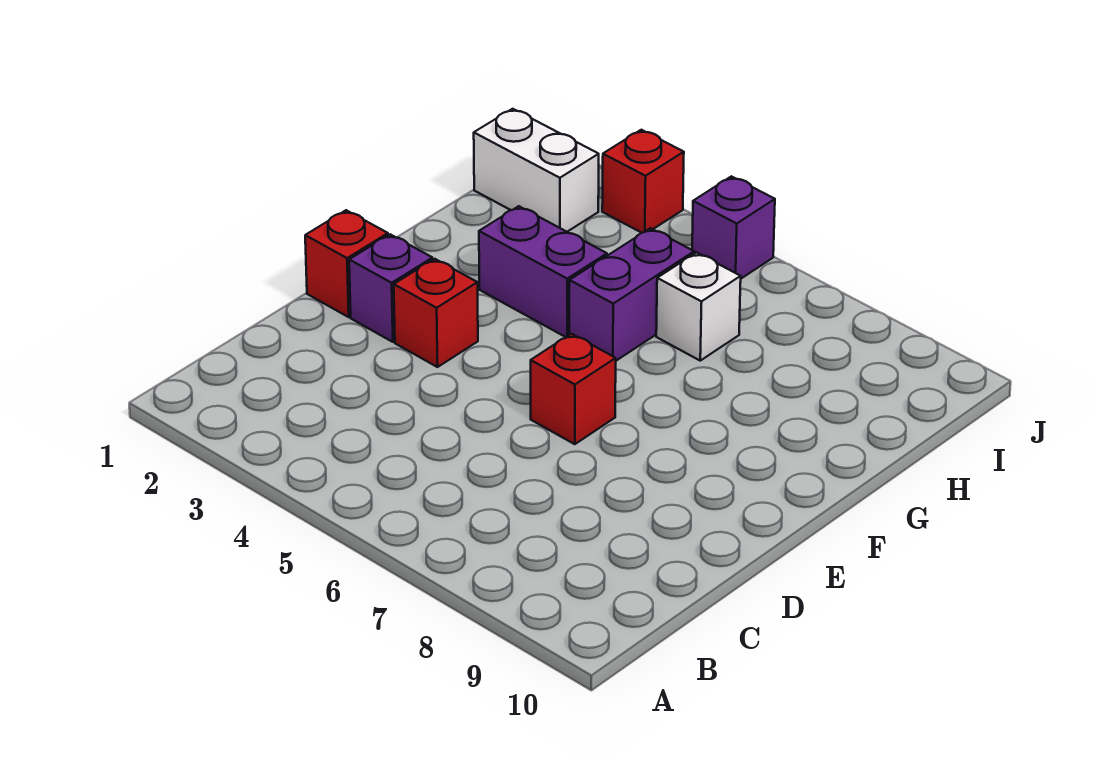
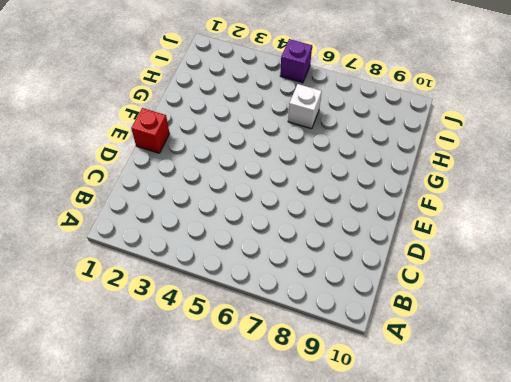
none -> purple brick E2 level 1
none -> red brick E3 level 1

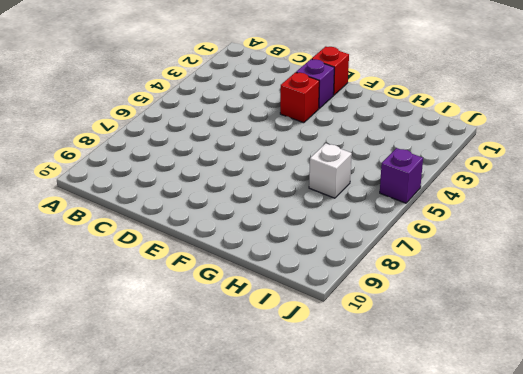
none -> red brick E6 level 1
none -> purple brick G3:G4 level 1

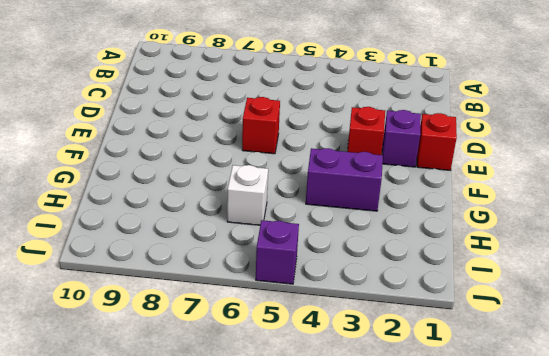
none -> purple brick G5:H5 level 1
none -> white brick I1:I2 level 1

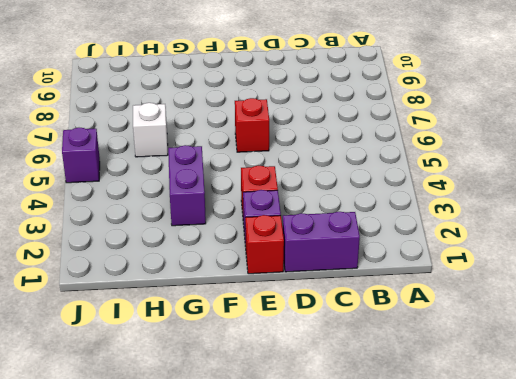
purple brick C1:D1 level 1 -> purple brick G5:H5 level 1
none -> white brick I1:I2 level 1
none -> red brick J3 level 1

